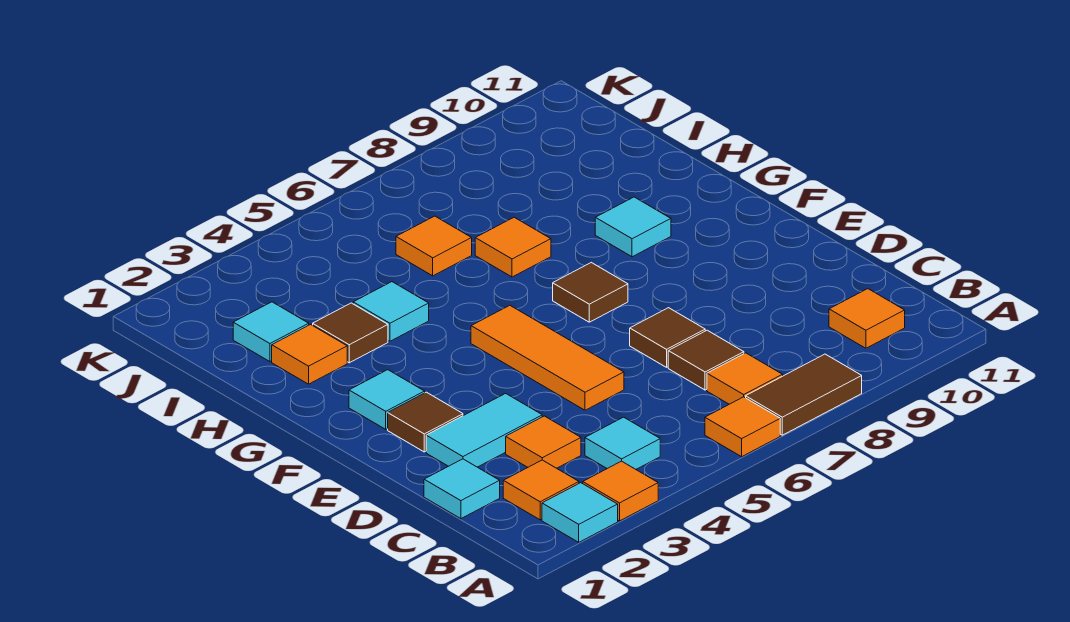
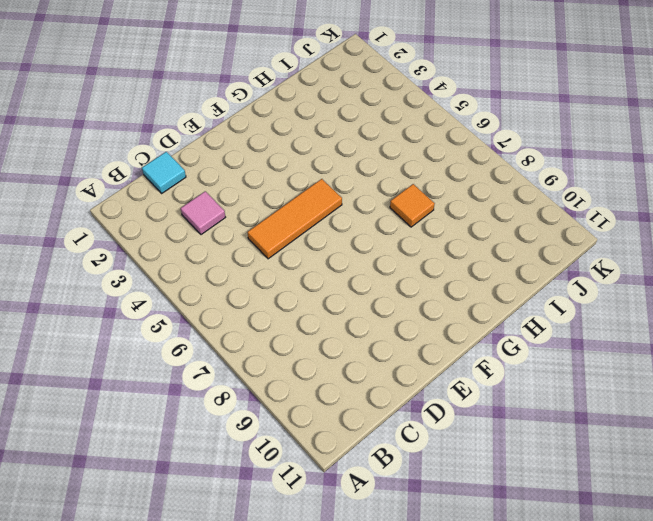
pink tile C3 level 1 -> orange tile C3 level 1
none -> cyan tile A2 level 1
none -> orange tile A3 level 1
none -> orange tile A6 level 1

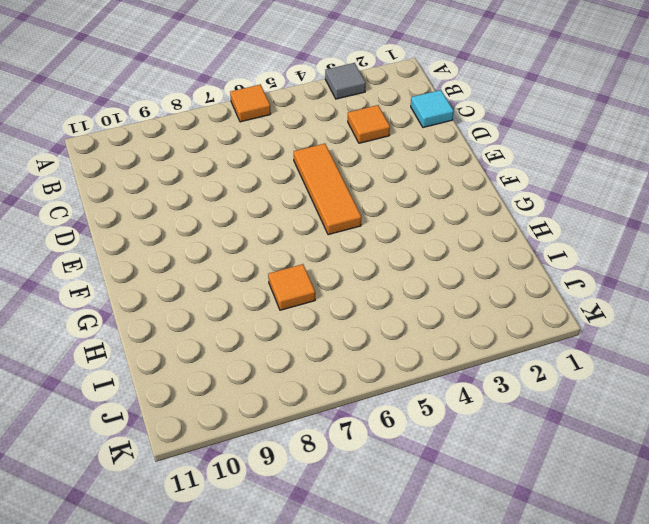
grey tile A3 level 1 -> orange tile A3 level 1
none -> cyan tile A2 level 1
none -> brown tile A7:A8 level 1
none -> orange tile B2 level 1

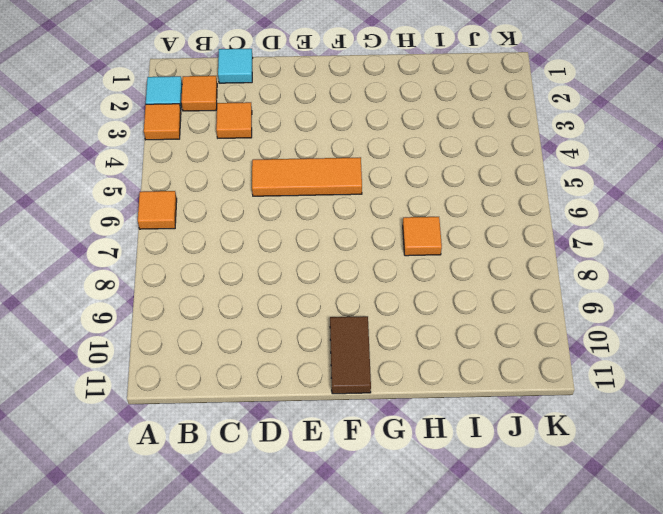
brown tile F10:F11 level 1 -> brown tile A7:A8 level 1
none -> cyan tile B4 level 1
none -> orange tile B7 level 1
none -> orange tile B10 level 1

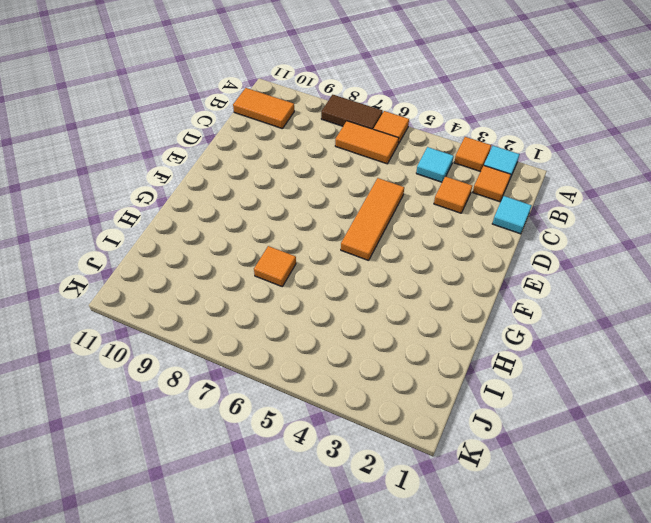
orange tile B6:B7 level 1 -> orange tile B7 level 1
orange tile B10:B11 level 1 -> orange tile B10 level 1
none -> brown tile C7 level 1
none -> cyan tile D2:D3 level 1
none -> brown tile D7 level 1

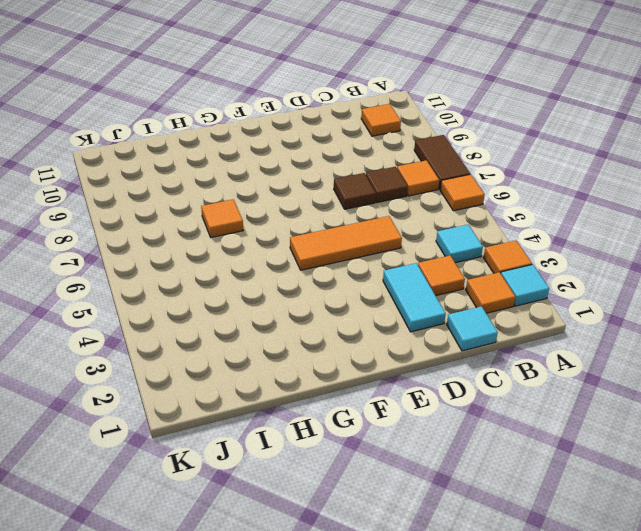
none -> brown tile E2 level 1
none -> cyan tile F2 level 1
none -> brown tile F7 level 1

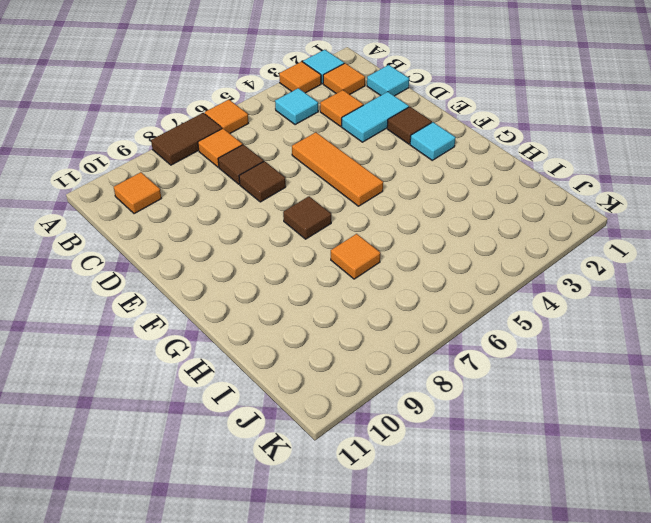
none -> cyan tile G9 level 1
none -> orange tile H2 level 1
none -> brown tile H3 level 1

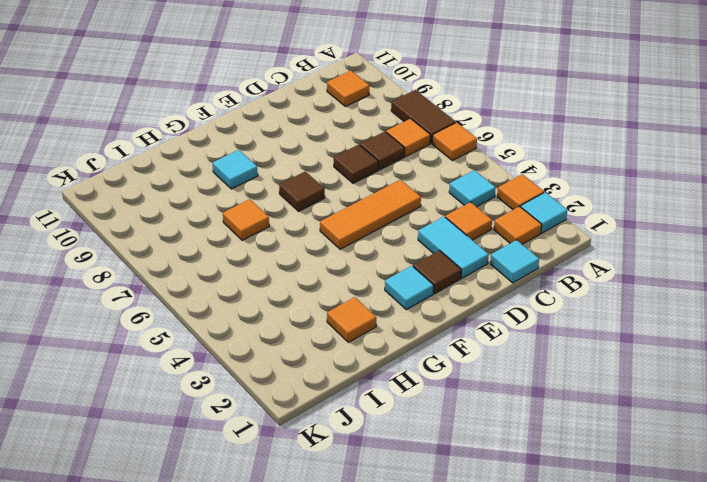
none -> brown tile H3 level 1
none -> cyan tile H4 level 1
none -> cyan tile I2 level 1

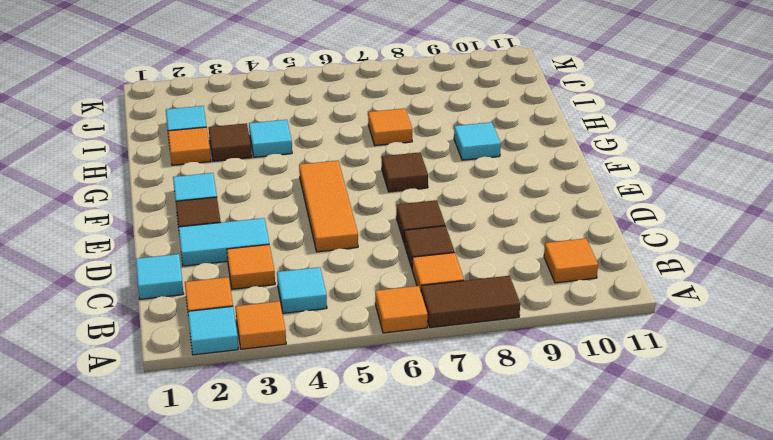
none -> orange tile I6 level 1

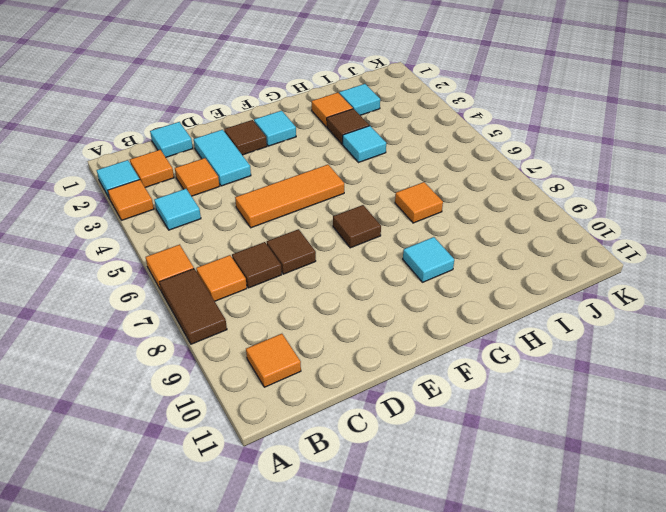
none -> orange tile I6 level 1

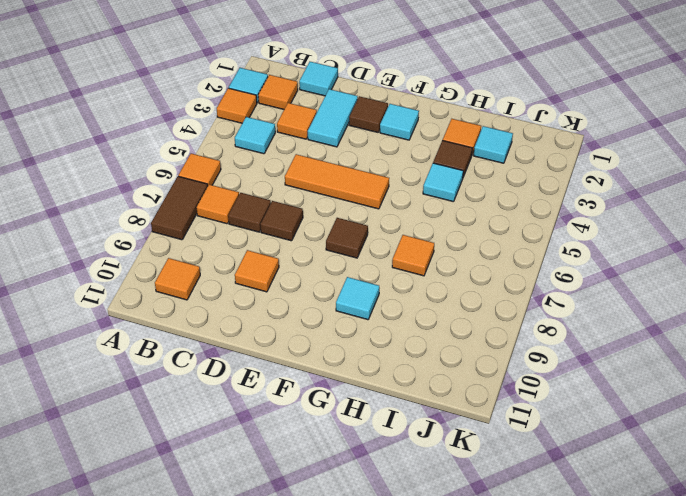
orange tile D9 level 1 -> orange tile I6 level 1

